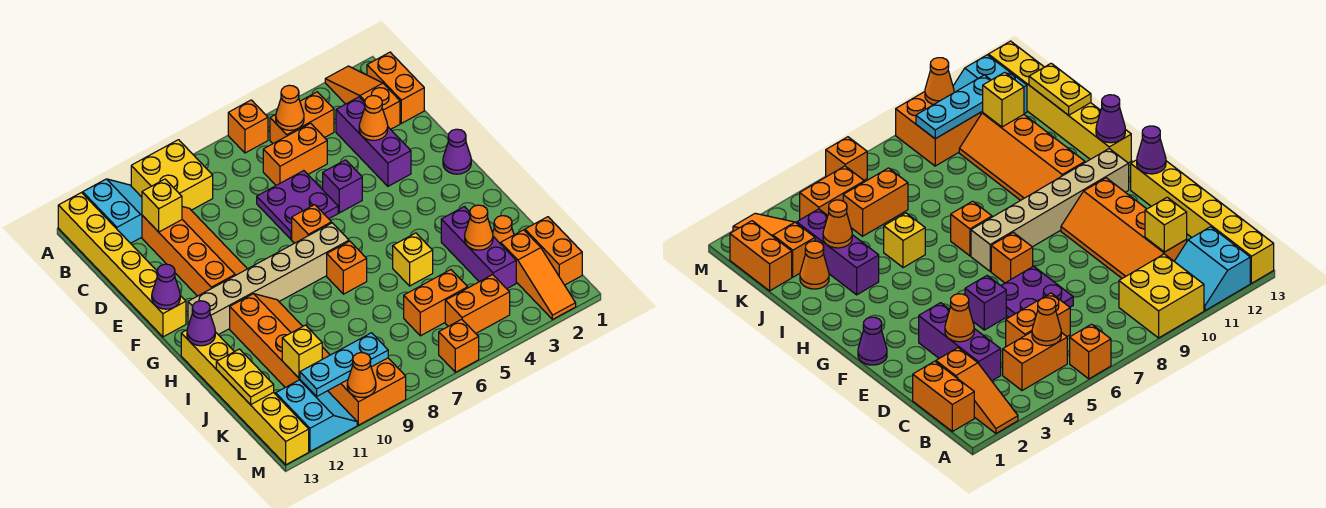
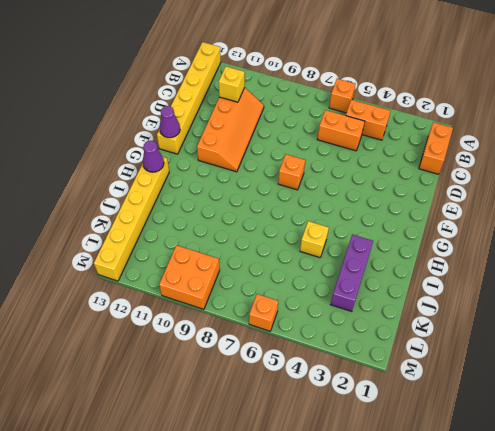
none -> orange slope A2:C2 level 1 top C
none -> yellow brick A9:B10 level 1
none -> cyan slope A11:B12 level 1 top 12
none -> purple brick C3:E3 level 1

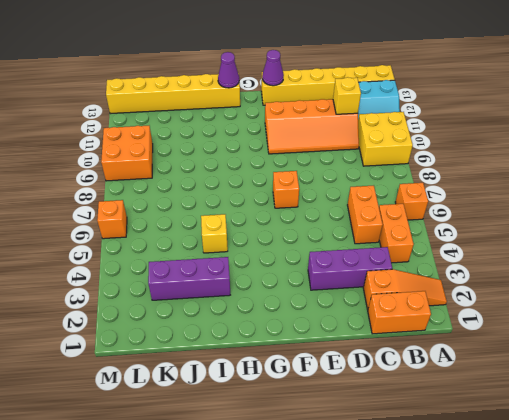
none -> purple plate D6:E7 level 1
none -> purple brick E5 level 1
none -> purple cone F1 level 1
none -> tan brick G7:G12 level 1

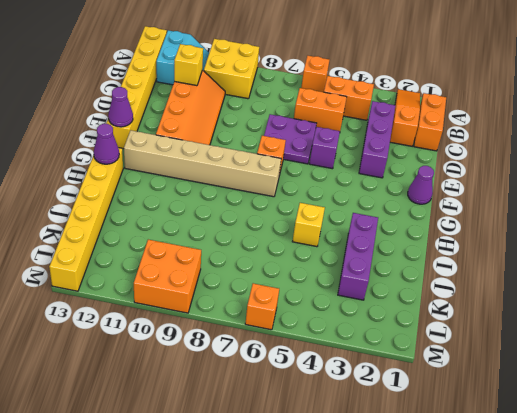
none -> orange brick H7 level 1
none -> orange slope H10:K11 level 1 top 11
none -> orange cone J2 level 1
none -> orange brick K1:L1 level 1

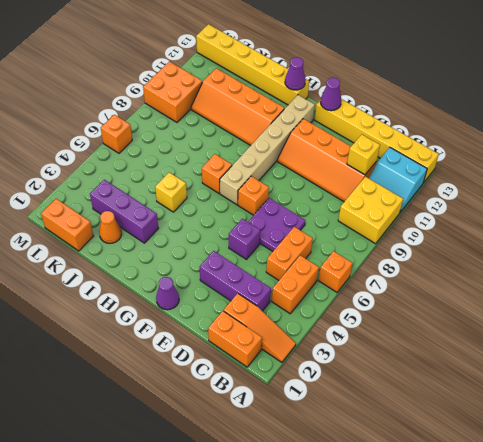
none -> orange slope K2:M2 level 1 top K
none -> orange brick K5:K6 level 1
none -> orange brick L4:L5 level 1
none -> cyan slope L11:M12 level 1 top 12

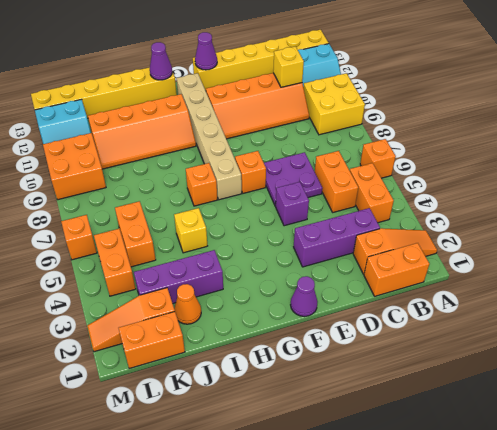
none -> orange cone B5 level 2
none -> orange cone D3 level 2
none -> orange cone J3 level 2
none -> yellow plate J13:K13 level 2

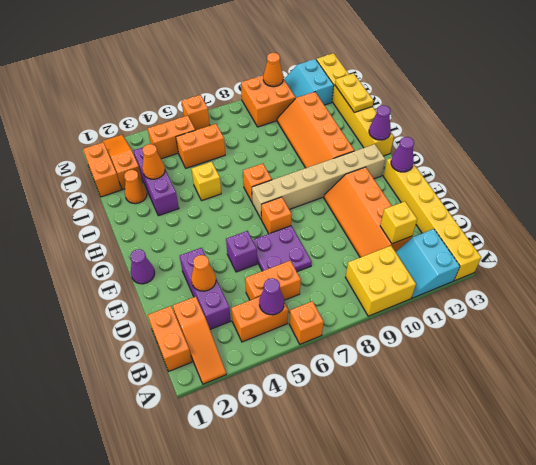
purple cone B5 level 2 -> orange cone B5 level 2
none -> yellow brick K11 level 2
none -> cyan plate L9:L11 level 2

